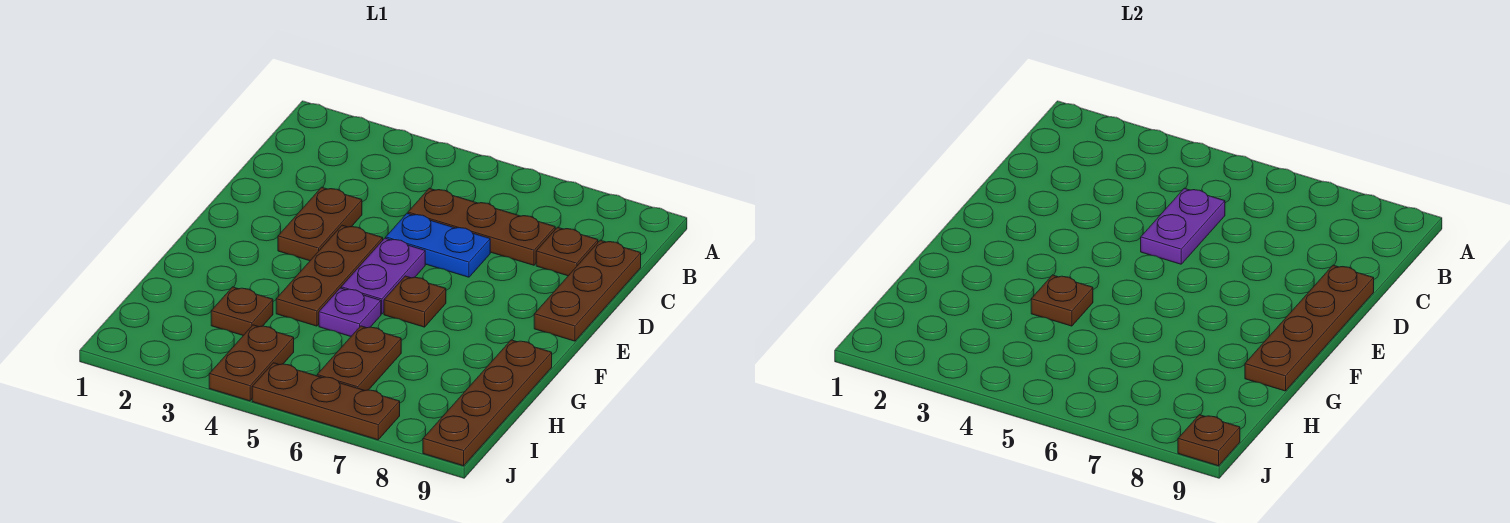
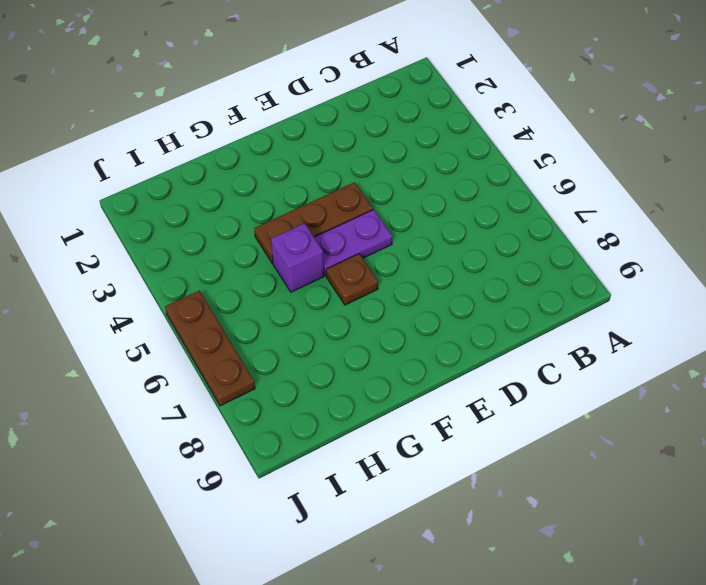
purple brick G5 level 1 -> purple plate G5 level 1
none -> brown plate C5:C7 level 1
none -> brown plate C8 level 1
none -> brown plate C9:E9 level 1

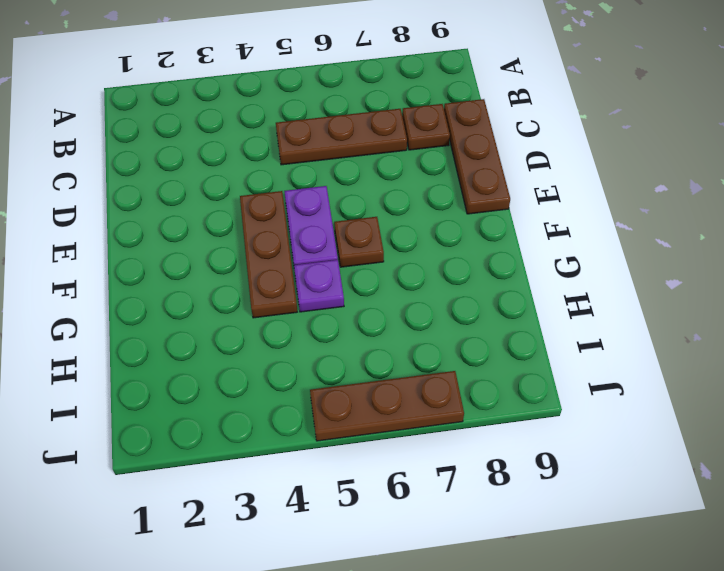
none -> brown plate D3:E3 level 1
none -> blue plate D5:D6 level 1
none -> brown plate G9:J9 level 1

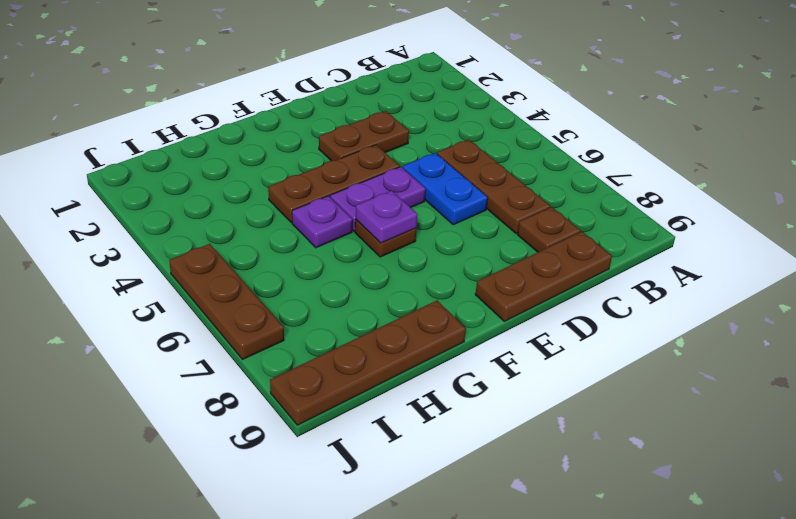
purple plate F6 level 2 -> none
none -> brown plate H3 level 1
none -> brown plate H6:I6 level 1
none -> brown plate I4:J4 level 1

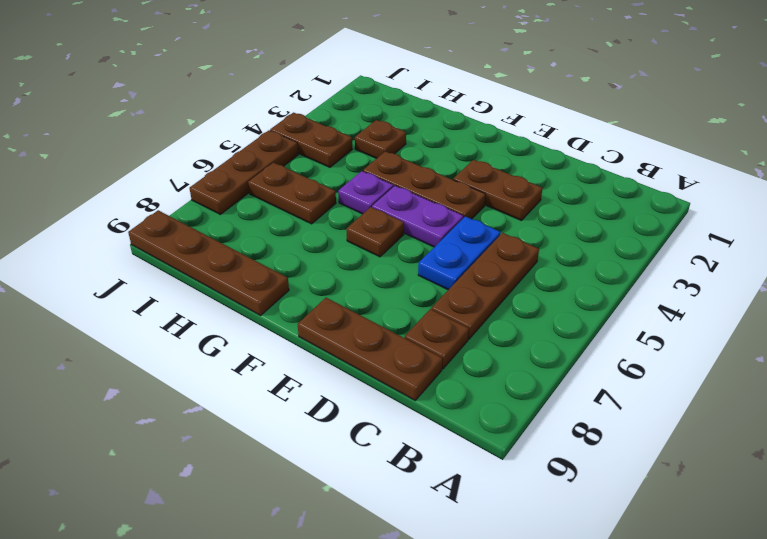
none -> purple plate C5:D5 level 2
none -> brown plate D9:G9 level 2
none -> brown plate G4 level 2

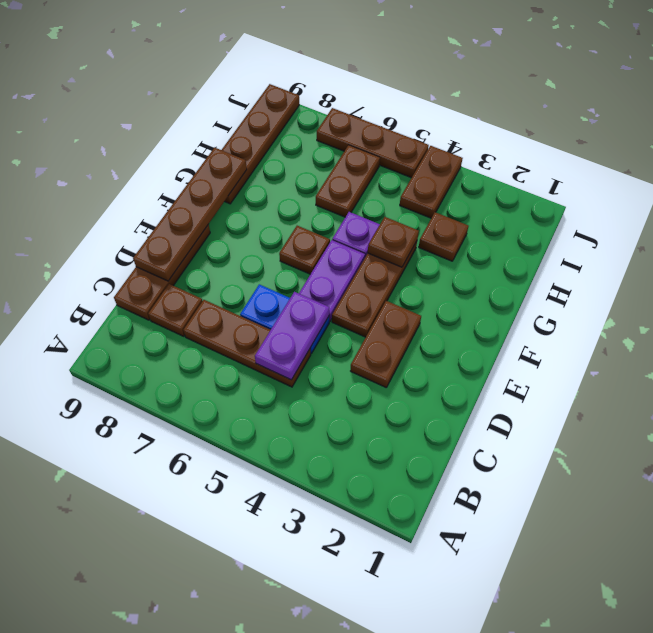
none -> brown plate J9 level 2

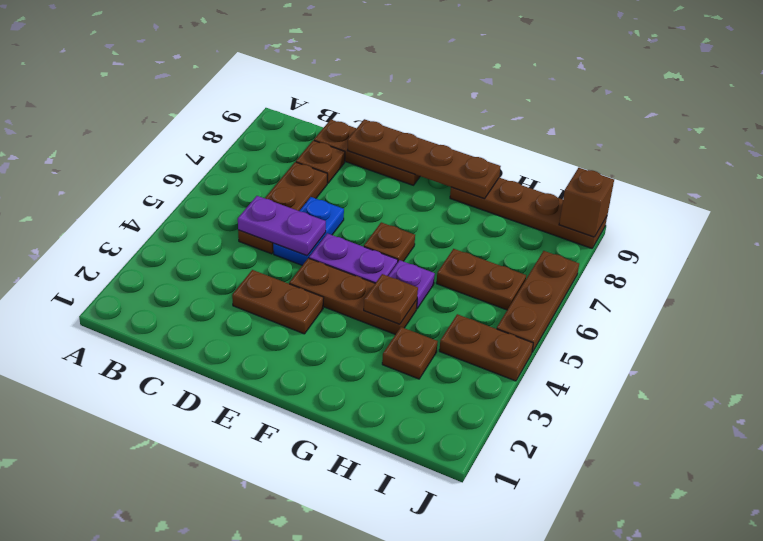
brown brick J9 level 2 -> brown plate J9 level 2

